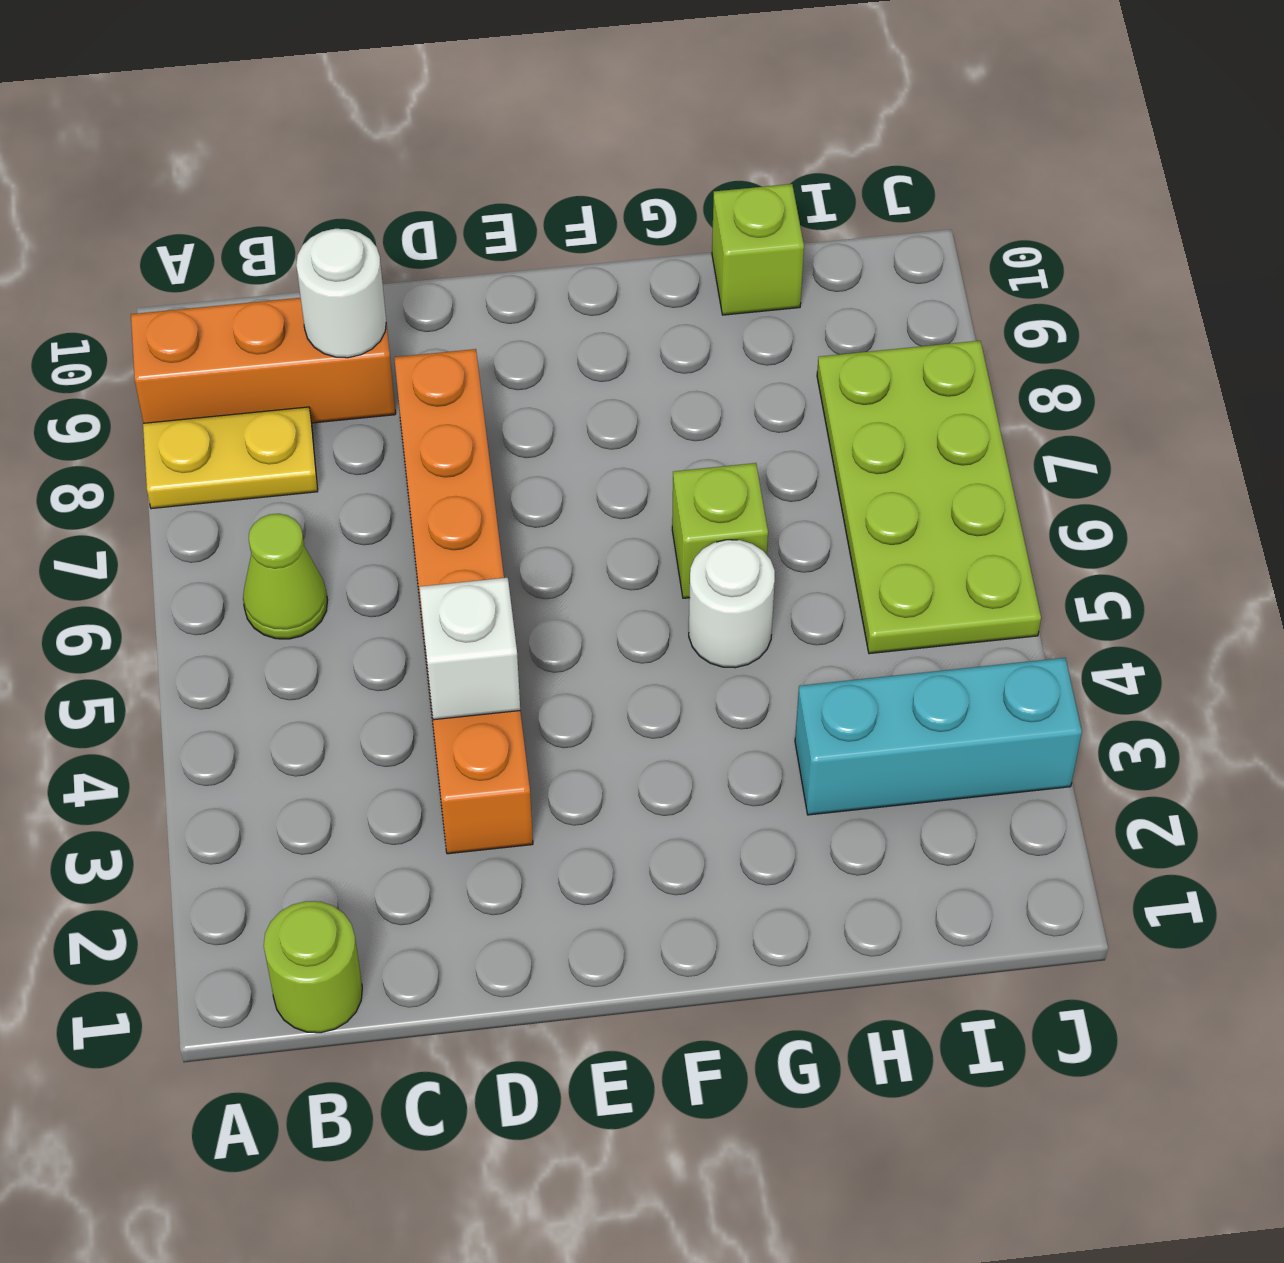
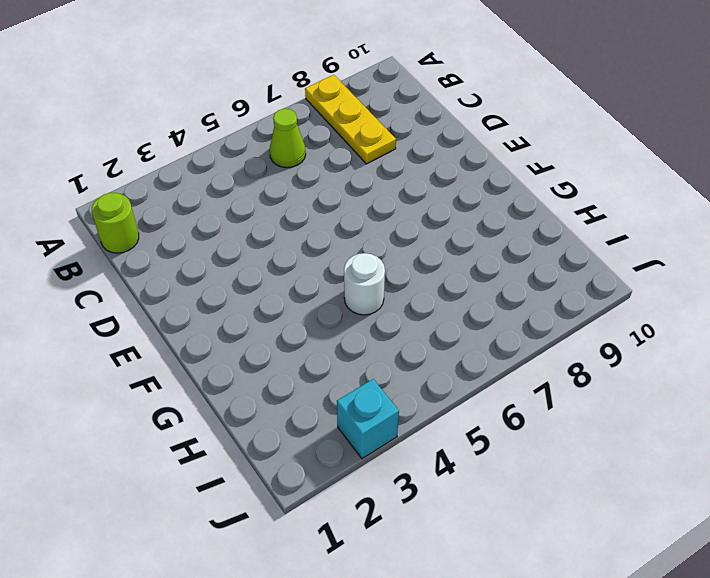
yellow plate A8:C8 level 1 -> yellow plate A8:B8 level 1
cyan brick J3 level 1 -> cyan brick H3:J3 level 1
none -> orange brick A9:C9 level 1
none -> orange brick D3:D8 level 1
none -> lime brick G6 level 1

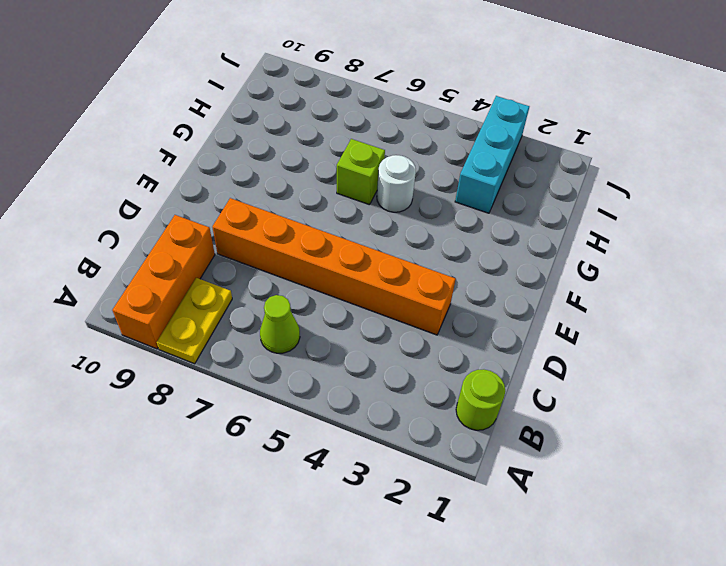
none -> lime brick H10 level 1
none -> lime plate I5:J8 level 1
none -> white round brick C9 level 2

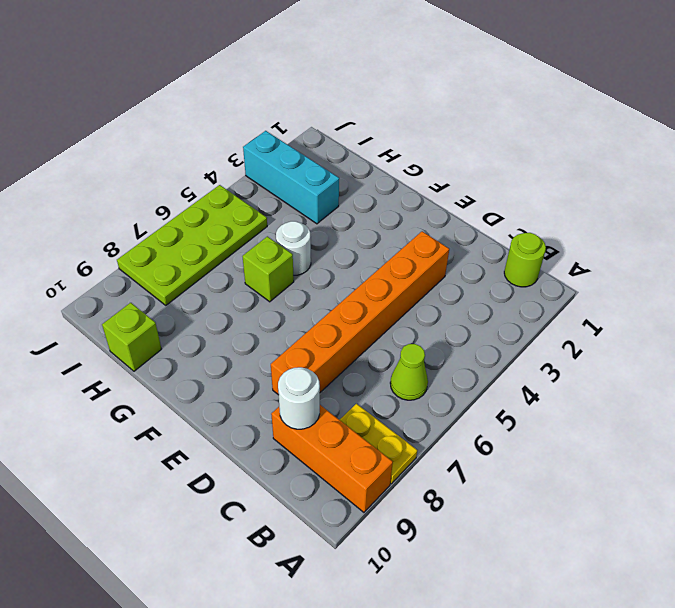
none -> white brick D4 level 2

